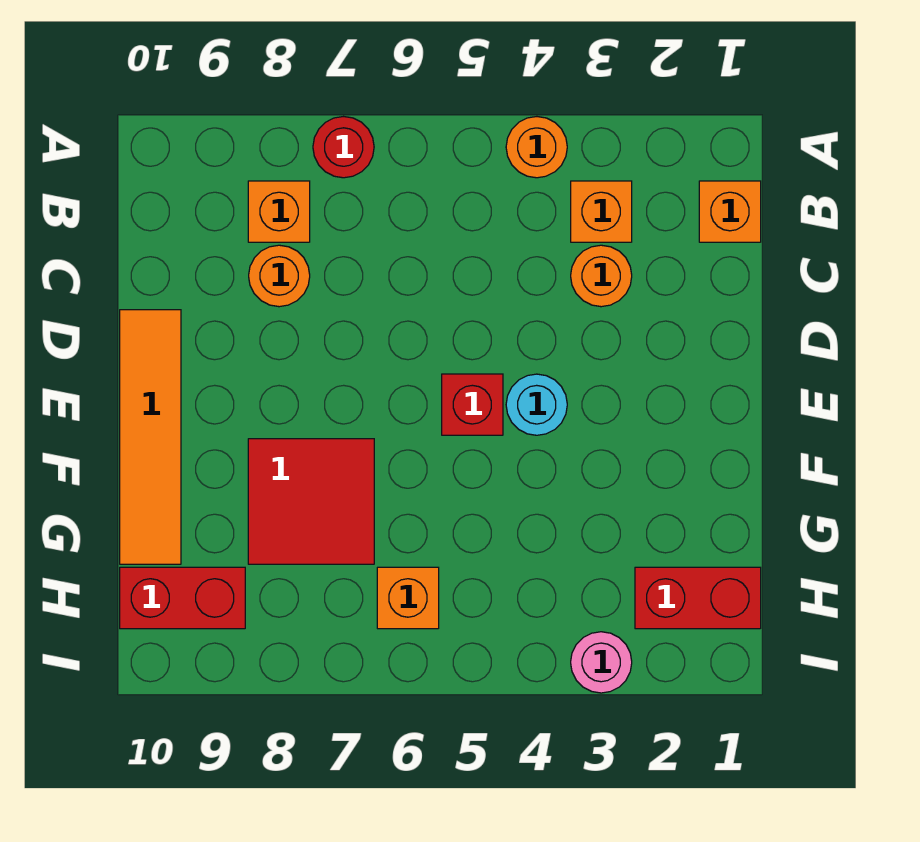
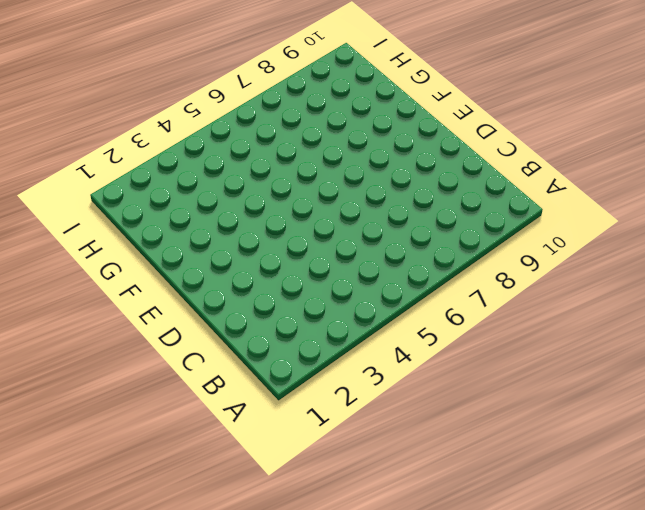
none -> orange round brick A4 level 1
none -> red round brick A7 level 1
none -> orange brick B1 level 1

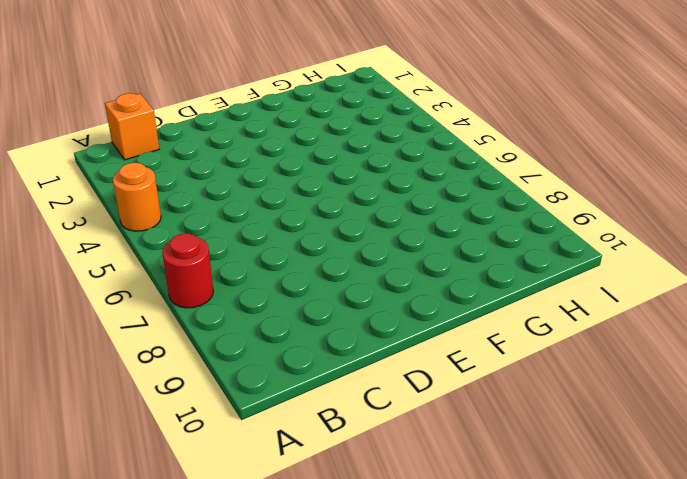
none -> orange brick B3 level 1
none -> orange brick B8 level 1
none -> orange round brick C3 level 1

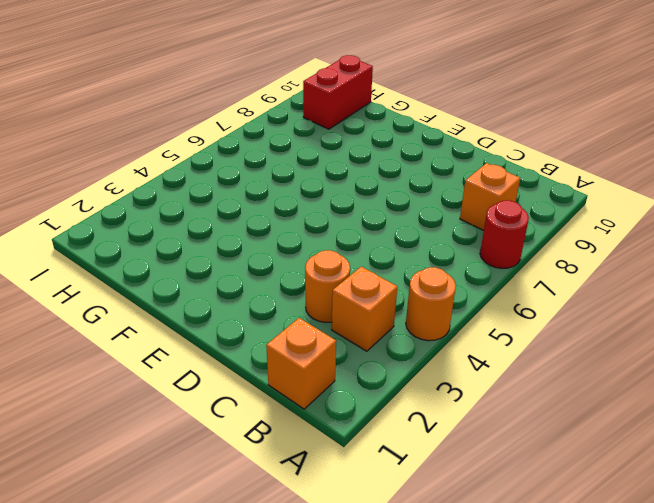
none -> orange round brick C8 level 1
none -> orange tile D10:G10 level 1
none -> cyan round brick E4 level 1

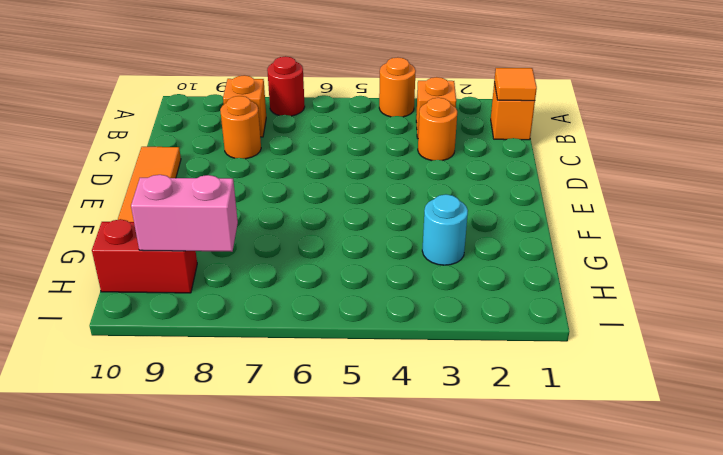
orange tile B1 level 2 -> none
cyan round brick G3 level 1 -> cyan round brick E4 level 1
pink brick H8:H9 level 2 -> none
none -> red brick E5 level 1
none -> red tile F7:G8 level 1
none -> red brick H1:H2 level 1

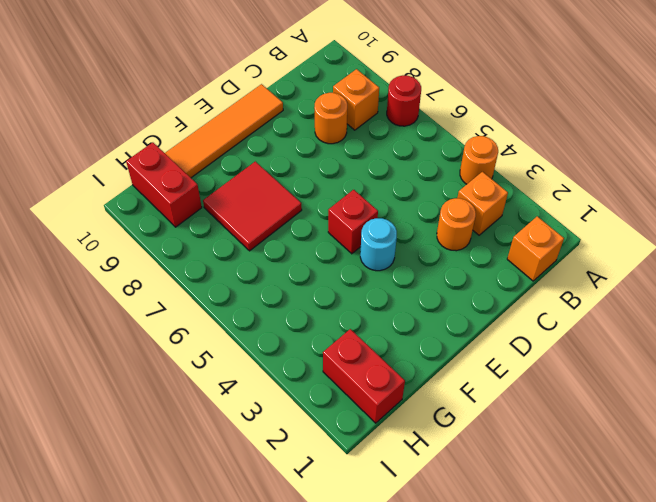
none -> orange brick H6 level 1
none -> pink round brick I3 level 1

